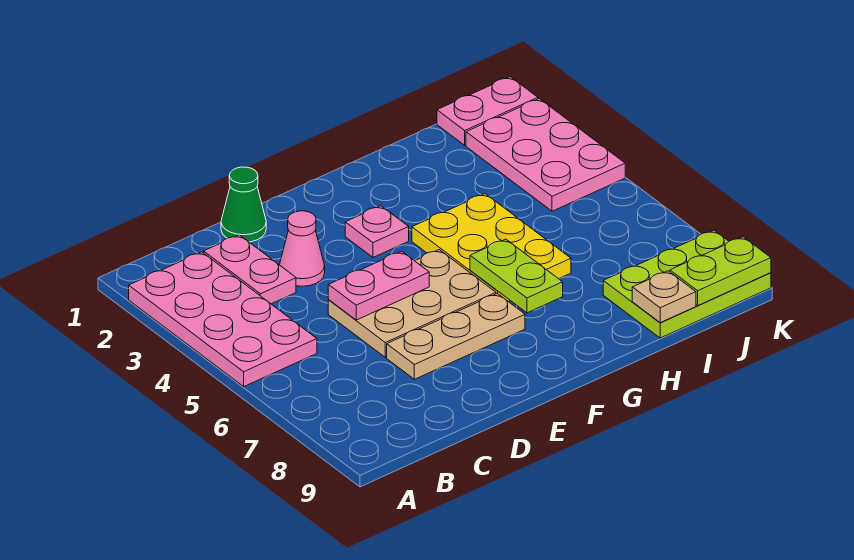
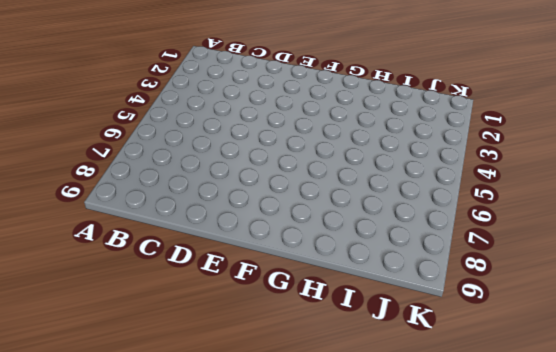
none -> pink plate A2:B5 level 1
none -> pink plate C2:C3 level 1
none -> green cone D1 level 1

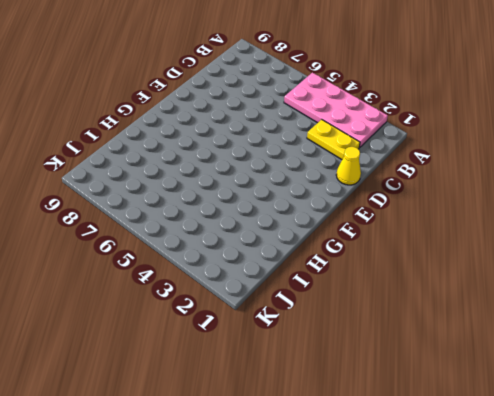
yellow plate C2:C3 level 1 -> pink plate C2:C3 level 1
yellow cone D1 level 1 -> green cone D1 level 1
none -> pink cone D3 level 1
none -> tan plate D5:F6 level 1
none -> tan plate D7:F7 level 1

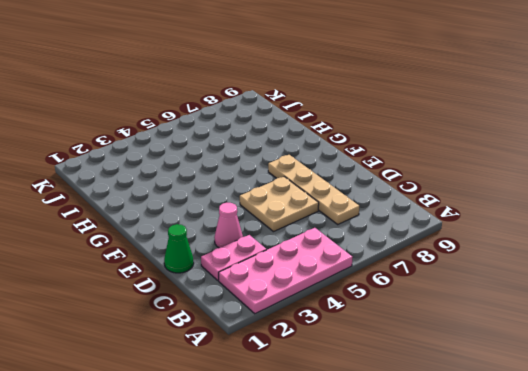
tan plate C7:F7 level 1 -> tan plate D7:F7 level 1
tan plate D5:E6 level 1 -> tan plate D5:F6 level 1
none -> pink plate F3 level 1
none -> yellow plate G4:H6 level 1
none -> lime plate I8:K9 level 1

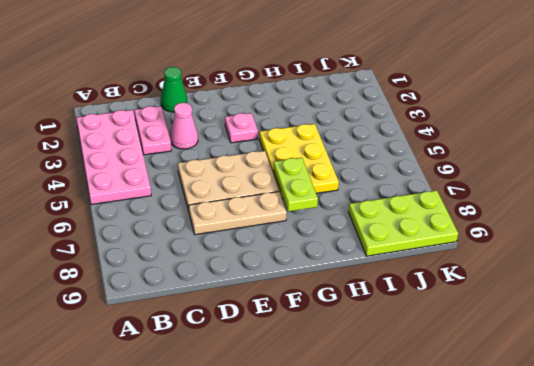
none -> pink plate J1:K1 level 1
none -> pink plate J2:K4 level 1
none -> pink plate D5:E5 level 2

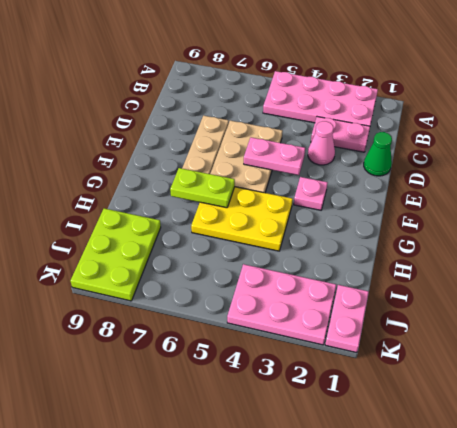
pink plate E4:E5 level 2 -> pink plate D5:E5 level 2
none -> tan plate I9 level 2
none -> lime plate J9:K9 level 2

